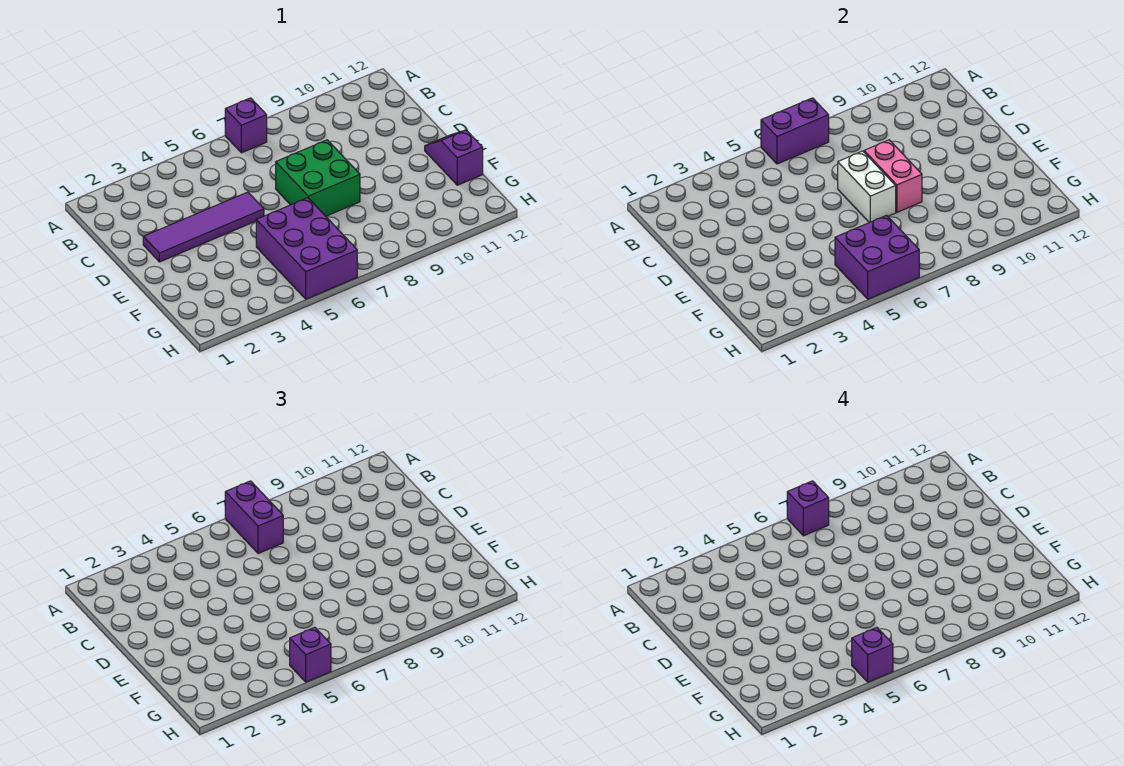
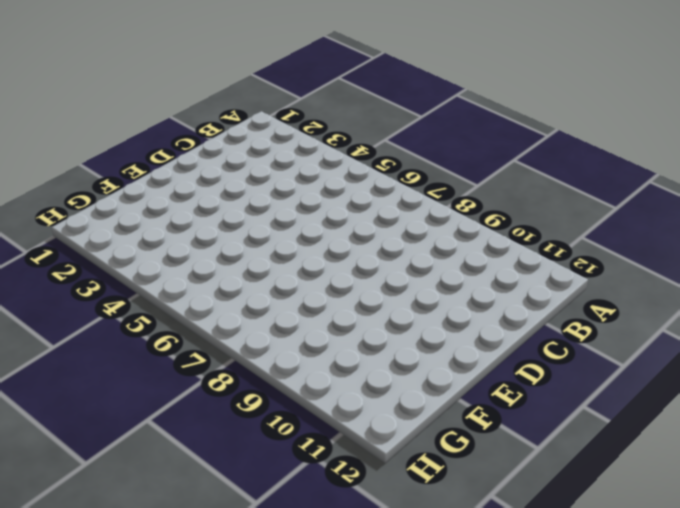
none -> purple brick A7 level 1
none -> purple tile D2:D5 level 1
none -> green brick D7:E8 level 1

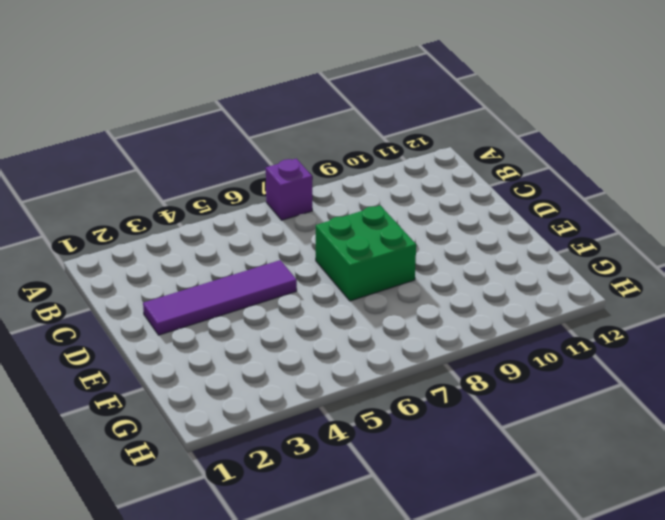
none -> purple slope E12:F12 level 1 top F
none -> purple brick F5:H6 level 1
none -> purple brick A6:A7 level 2

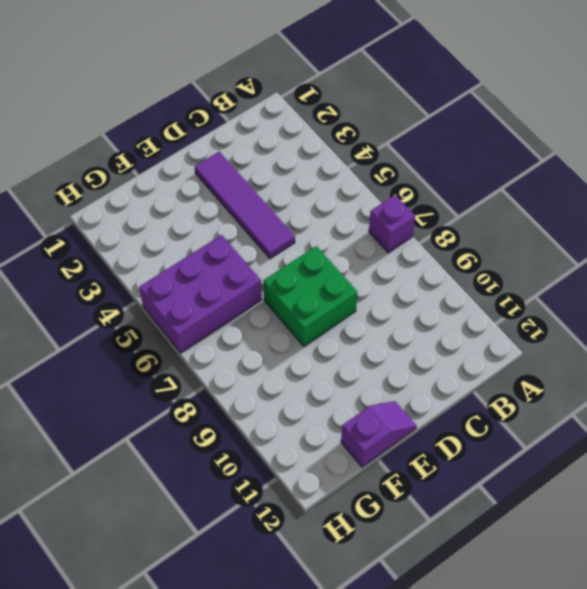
none -> purple brick A6:A7 level 2
none -> white brick D7:E7 level 2
none -> pink brick D8:E8 level 2

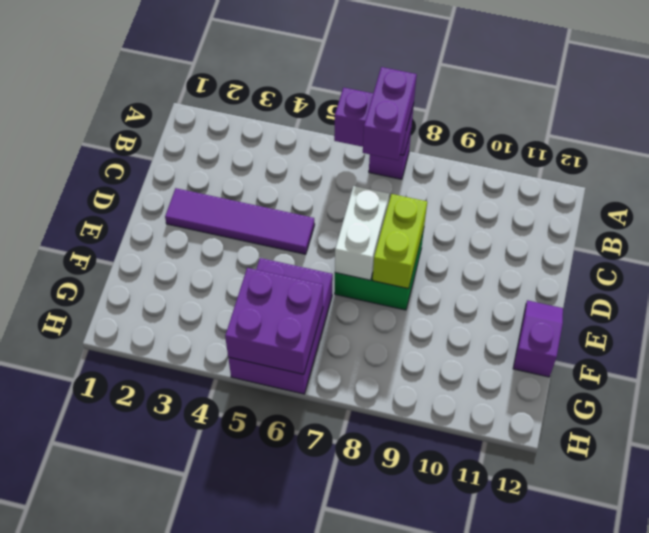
lime brick D8:E8 level 2 -> pink brick D8:E8 level 2
none -> purple brick H5 level 3
none -> purple brick A7 level 4
none -> purple brick H5 level 4

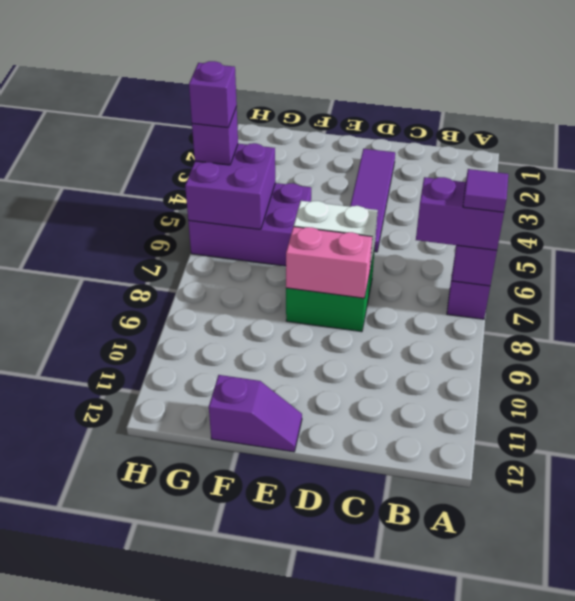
purple tile A7 level 4 -> purple brick A7 level 4

